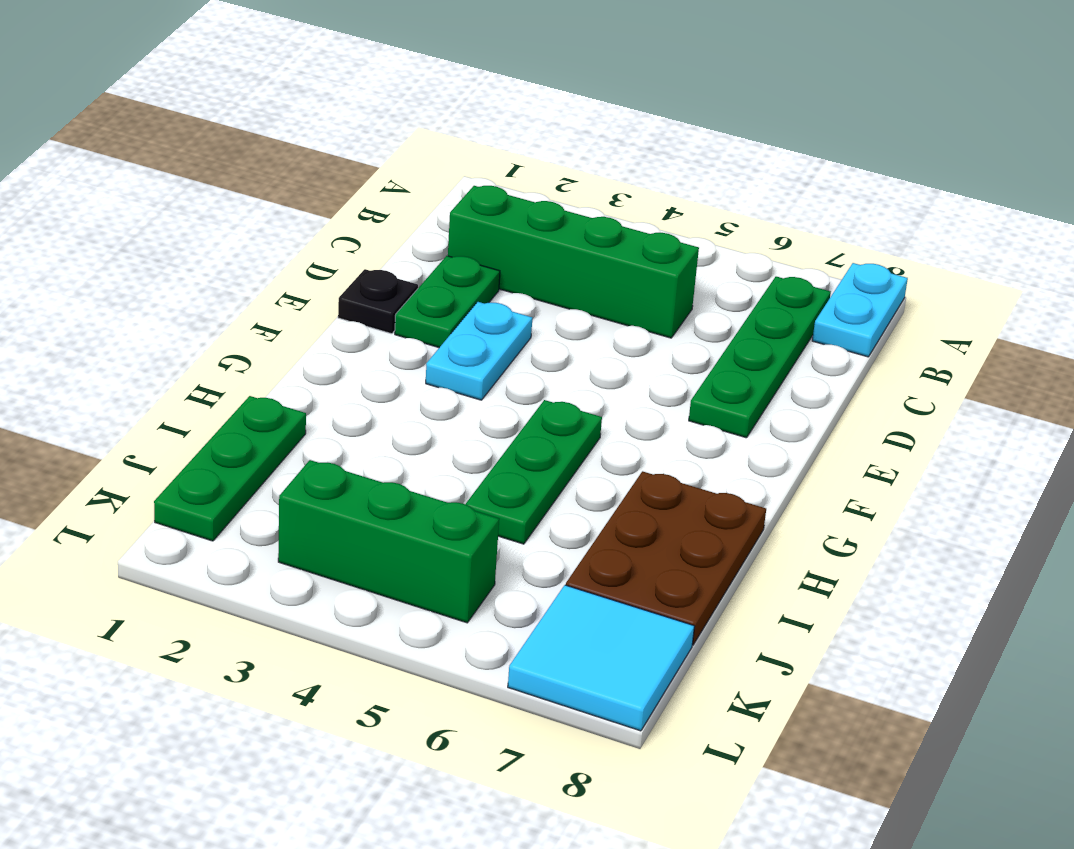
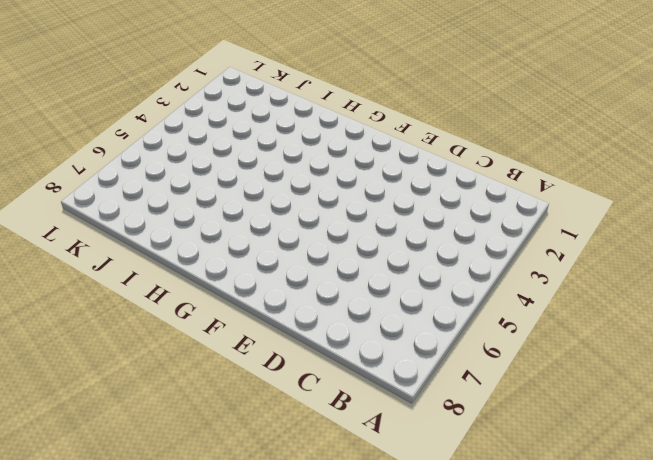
none -> cyan plate A8:B8 level 1
none -> green plate B7:E7 level 1

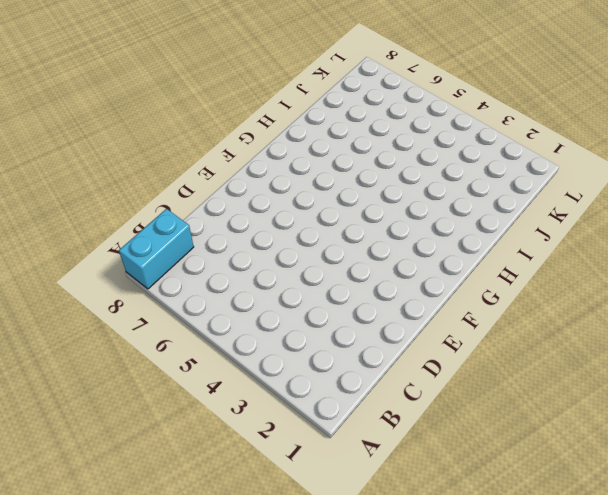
cyan brick A8:B8 level 1 -> cyan plate A8:B8 level 1
none -> green plate B7:E7 level 1
none -> green brick C2:C5 level 1

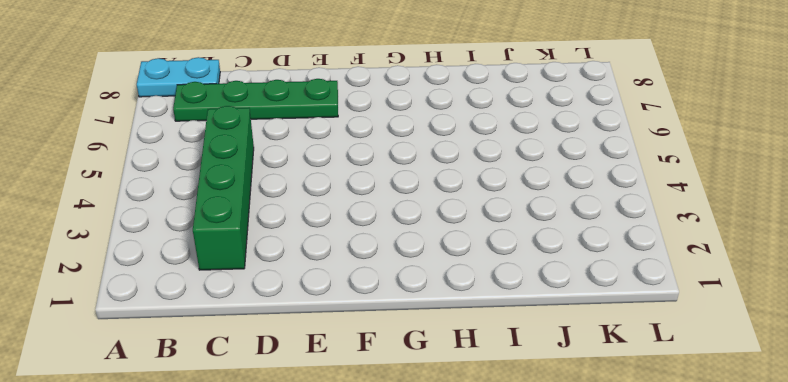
none -> green plate D2:E2 level 1
none -> black plate E1 level 1

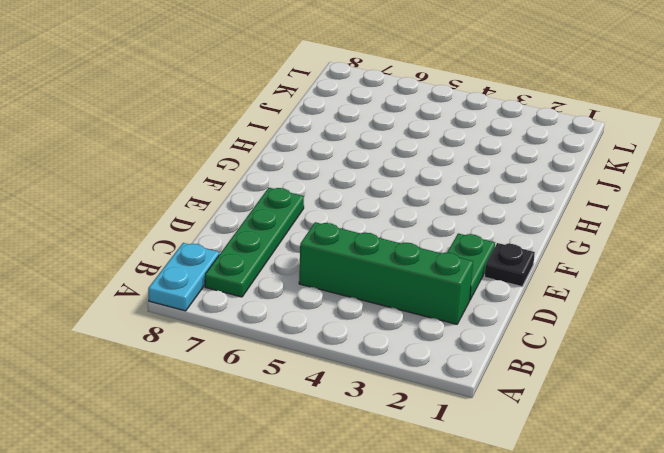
none -> cyan plate E3:F3 level 1
none -> green plate G5:I5 level 1

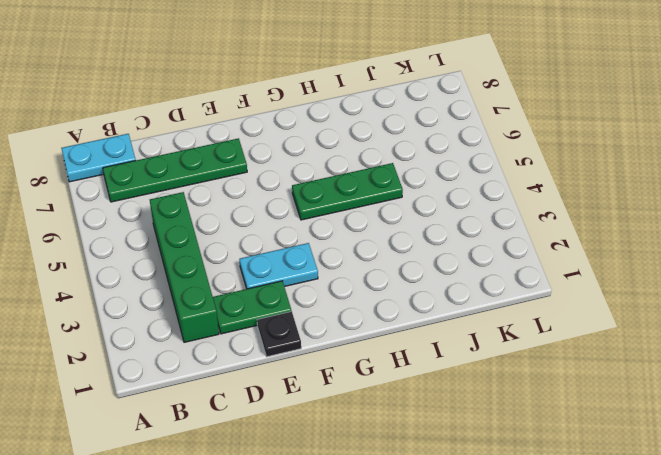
none -> brown plate H7:J8 level 1
none -> green plate I1:K1 level 1

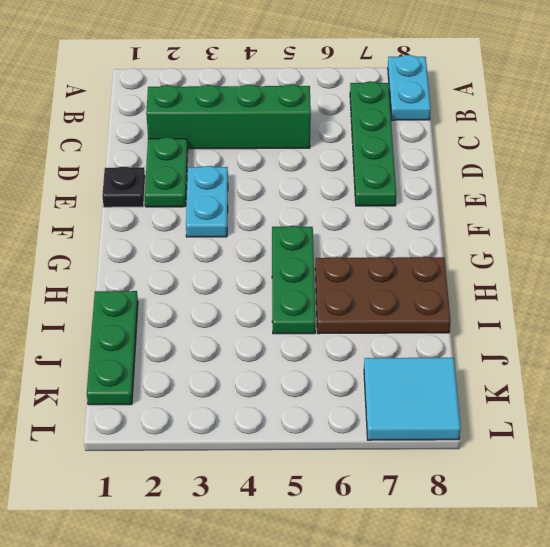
brown plate H6:I8 level 1 -> brown plate H7:J8 level 1
none -> green brick K3:K5 level 1

